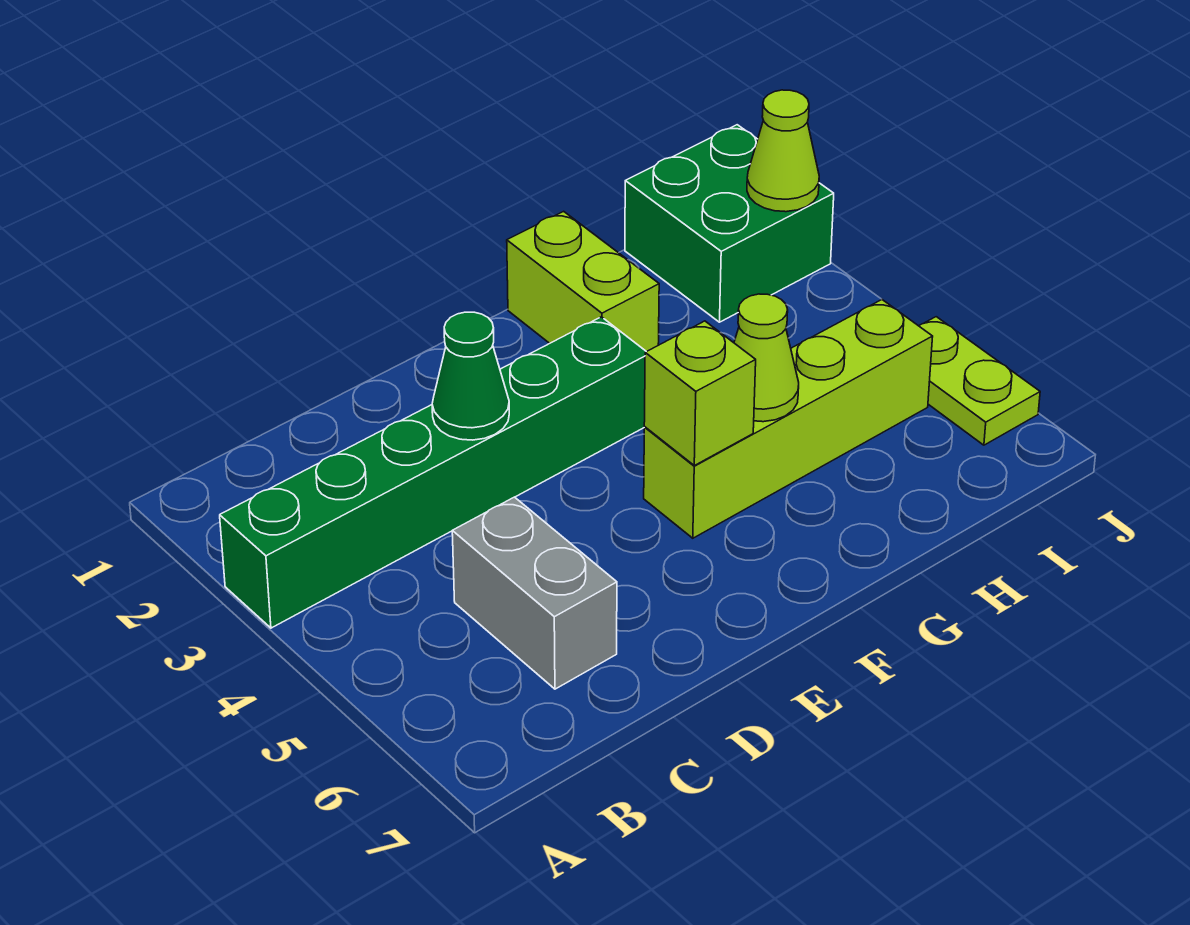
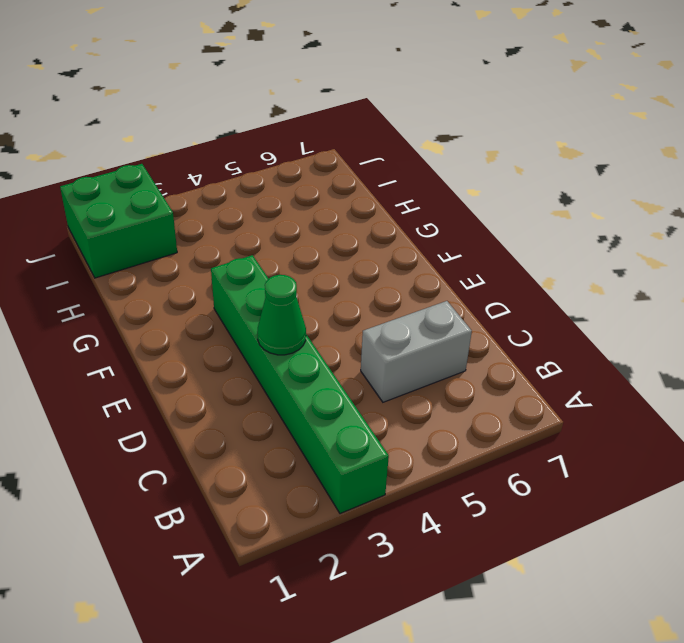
none -> lime brick F5:I5 level 1
none -> lime brick G1:G2 level 1

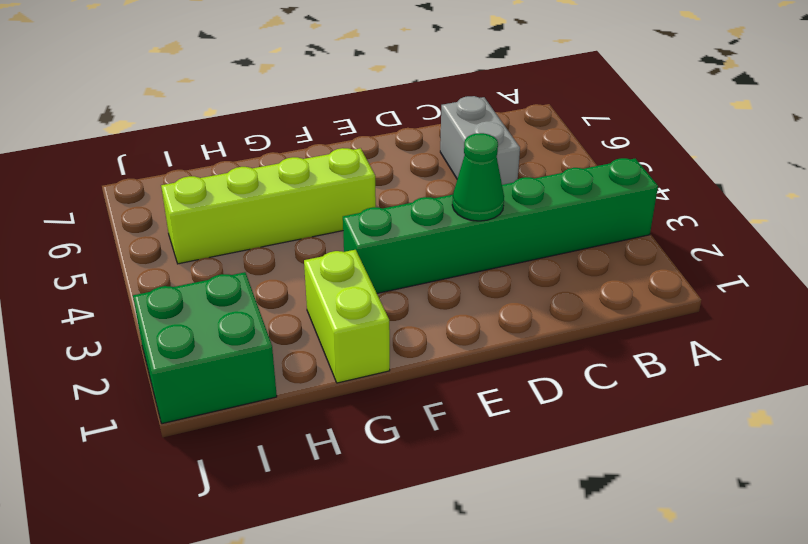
none -> lime plate J5:J6 level 1
none -> lime brick F5 level 2

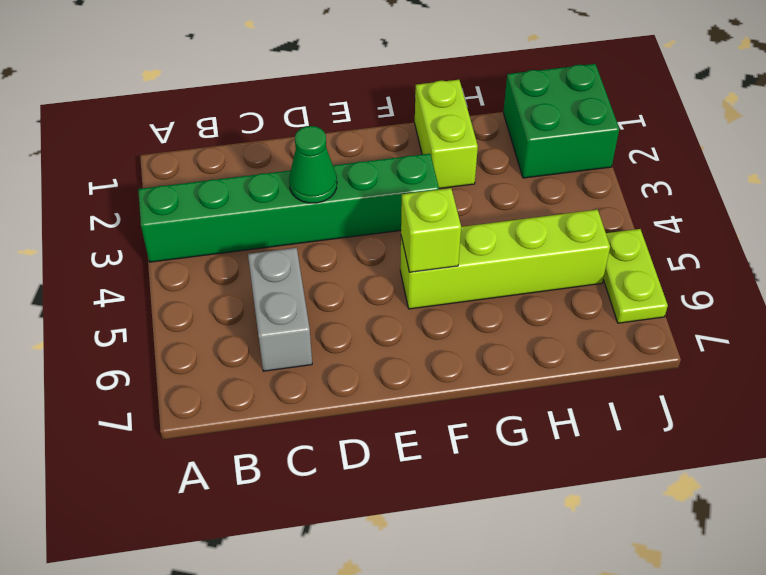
none -> lime cone G5 level 2
none -> lime cone J2 level 2

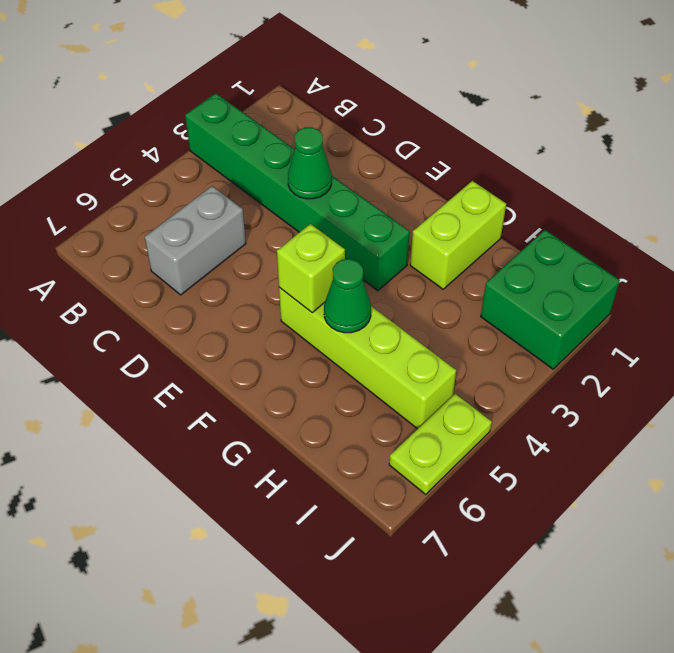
green cone G5 level 2 -> lime cone G5 level 2
none -> lime cone J2 level 2

